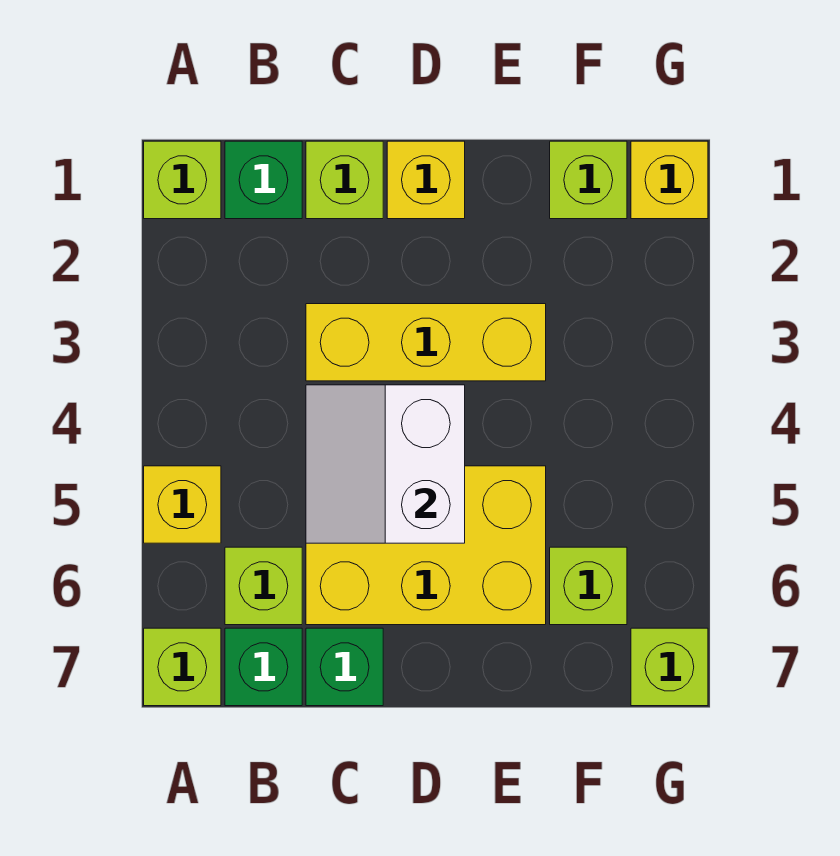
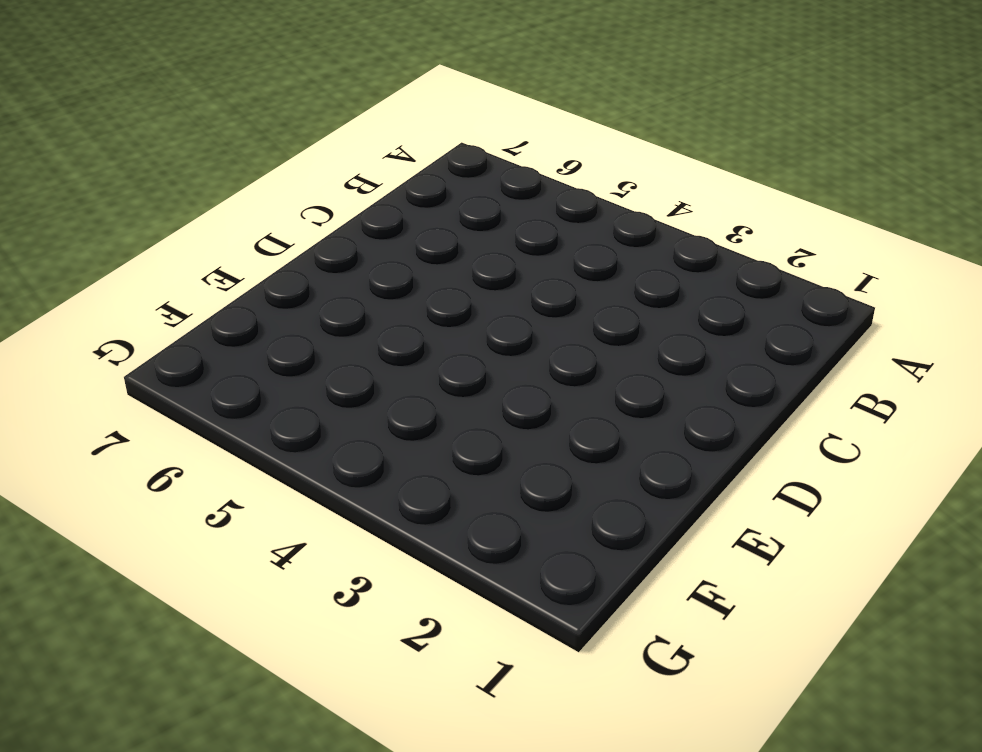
none -> lime brick A1 level 1
none -> yellow brick A5 level 1
none -> lime brick A7 level 1

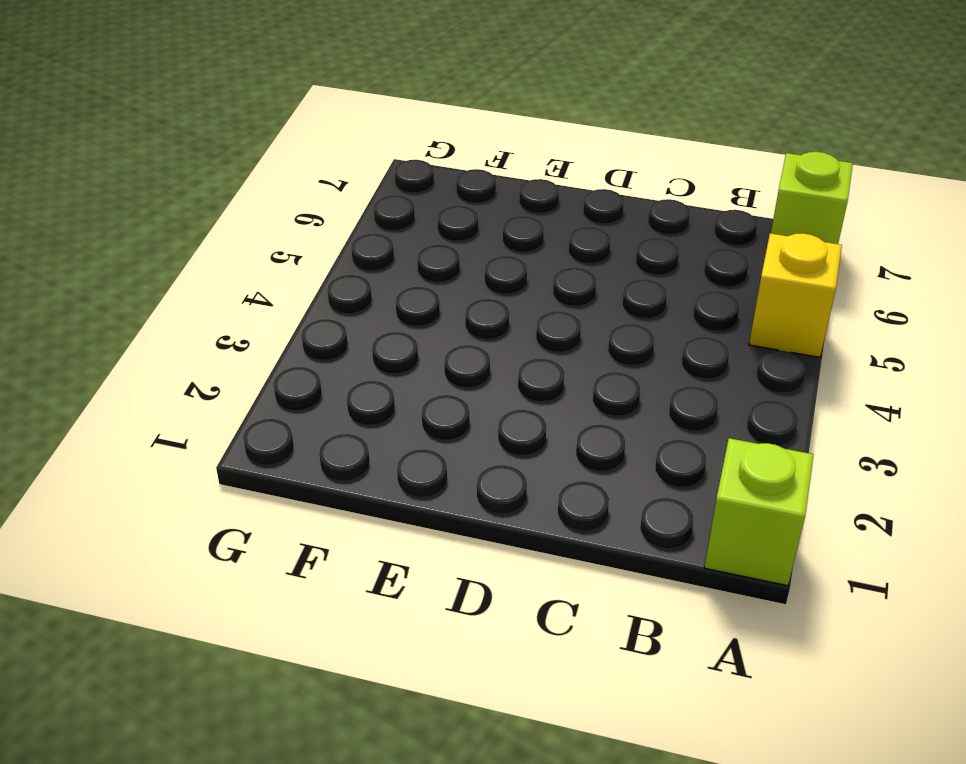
none -> green brick B1 level 1
none -> lime brick B6 level 1
none -> green brick B7 level 1

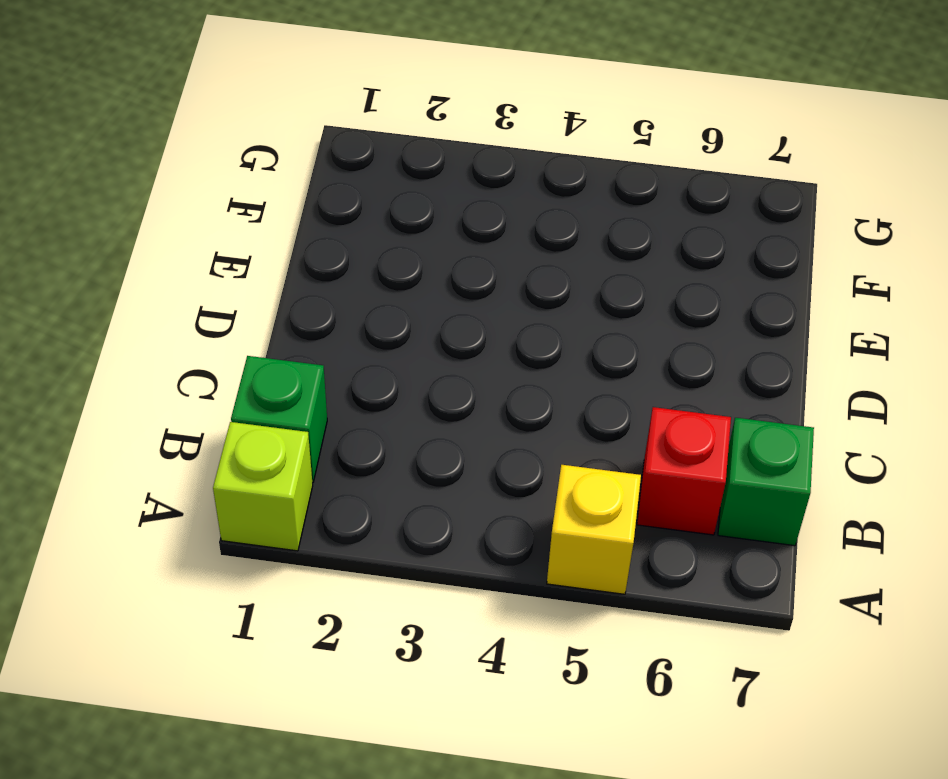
red brick B6 level 1 -> lime brick B6 level 1
none -> lime brick A7 level 1
none -> lime brick C1 level 1
none -> yellow brick C3:E3 level 1

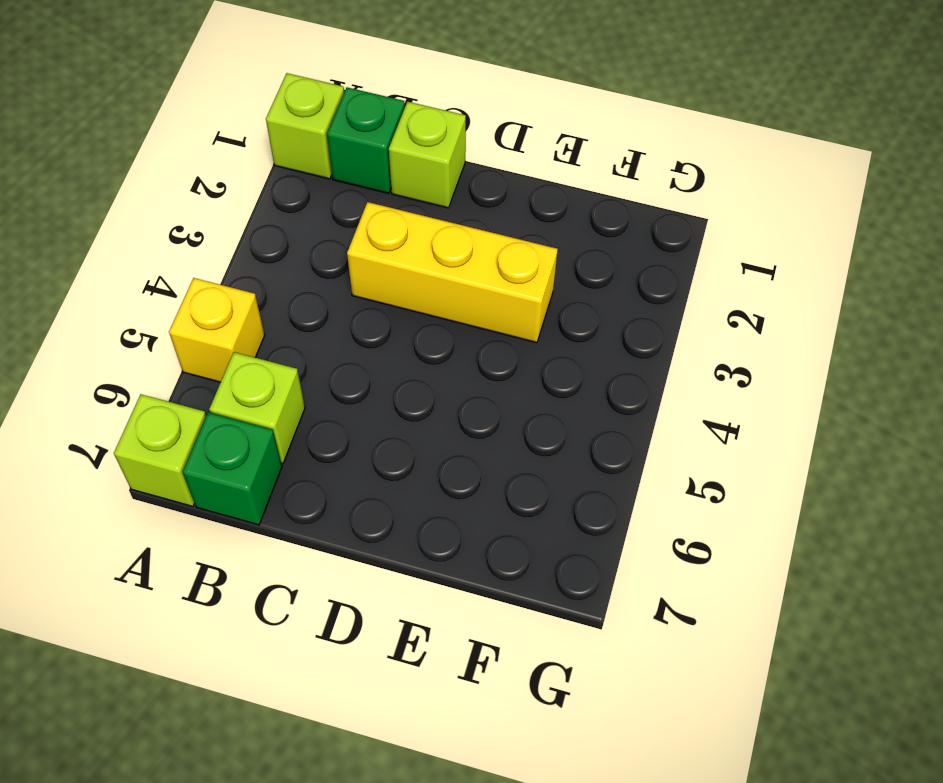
none -> yellow brick C5:E6 level 1
none -> green brick C7 level 1
none -> yellow brick D1 level 1

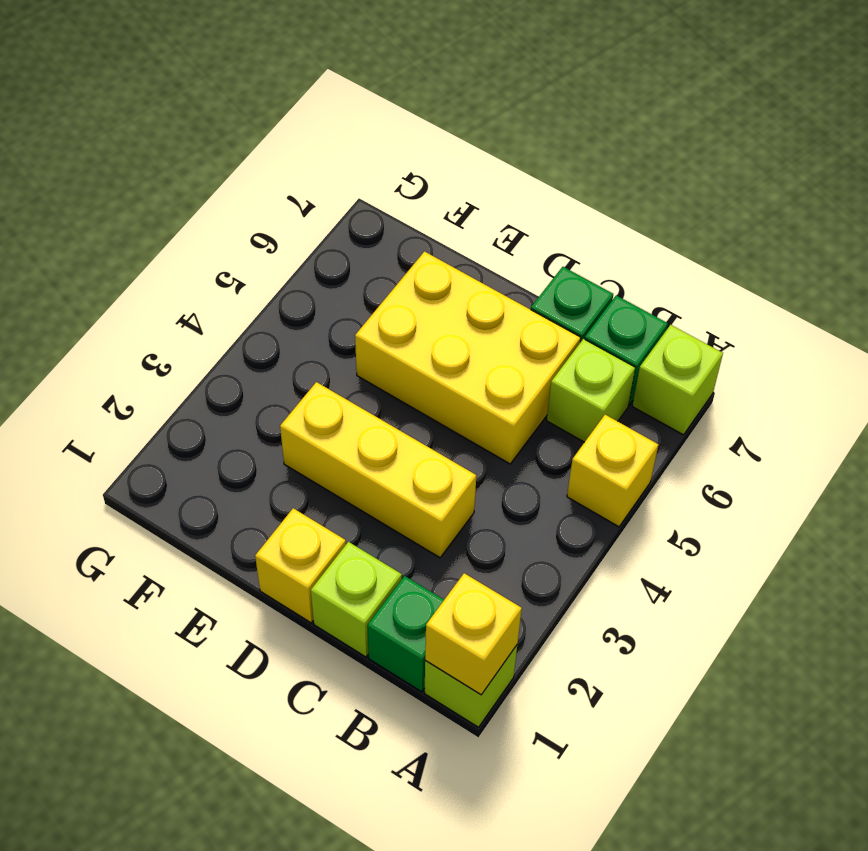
yellow brick A1 level 2 -> yellow brick G1 level 1
none -> lime brick F1 level 1
none -> lime brick F6 level 1
none -> lime brick G7 level 1

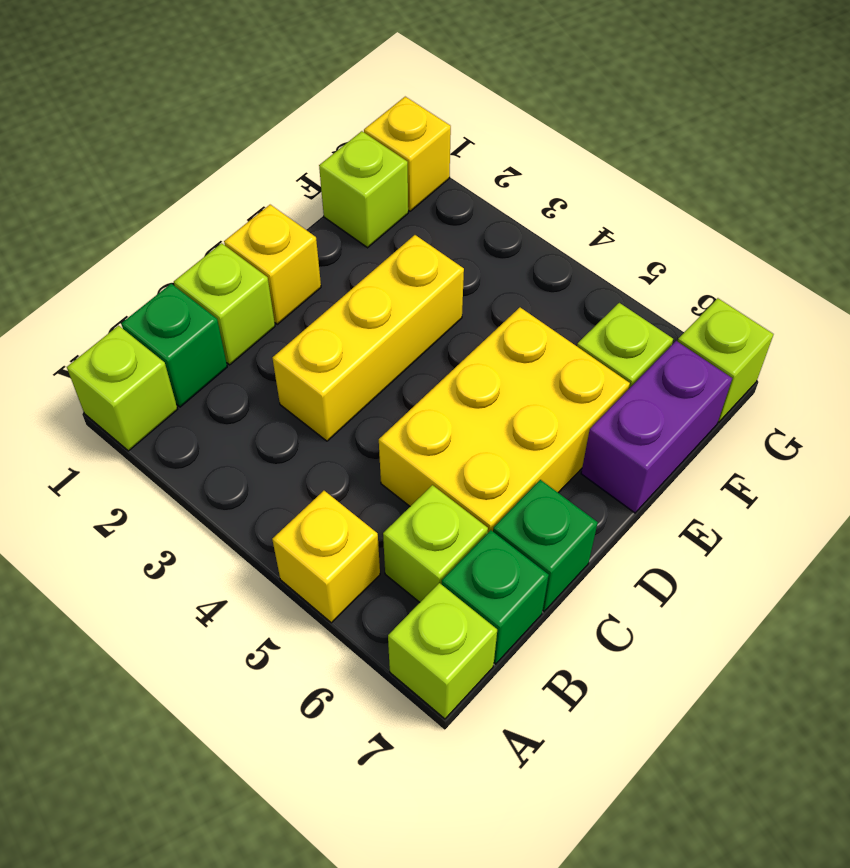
purple brick E7:F7 level 1 -> none
none -> white slope C4:D5 level 2 top D

